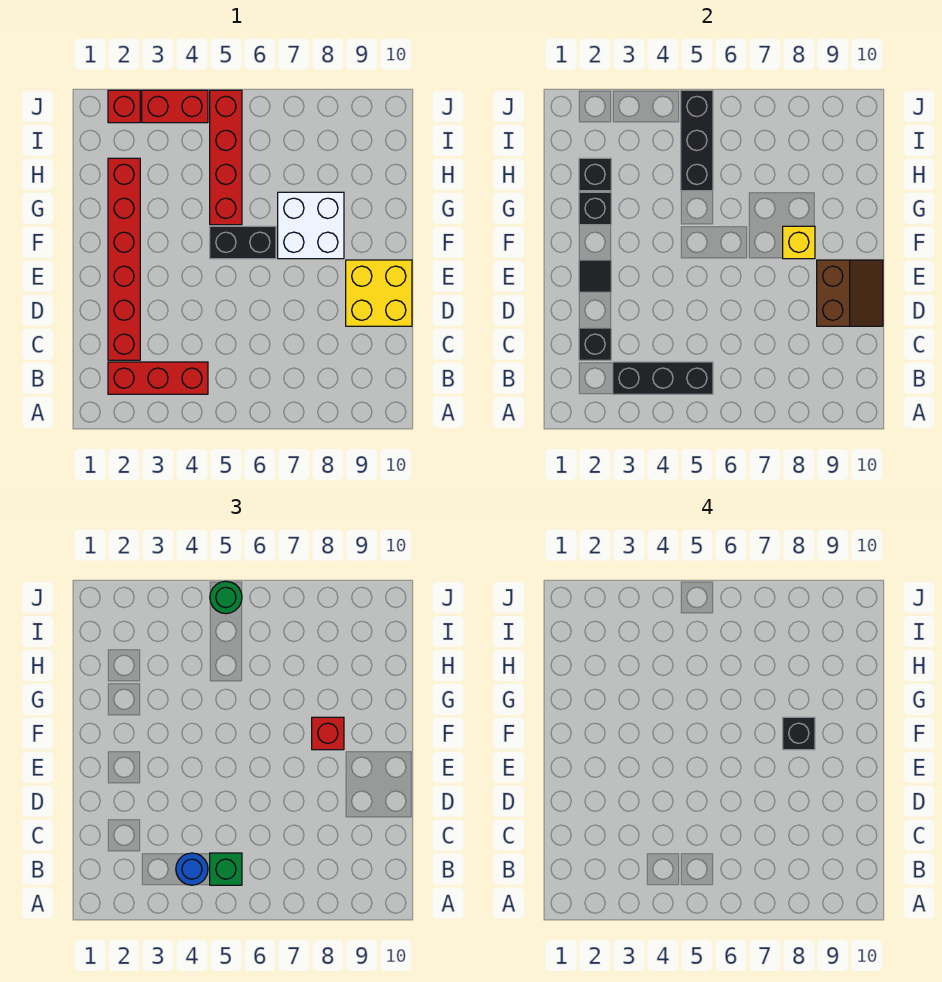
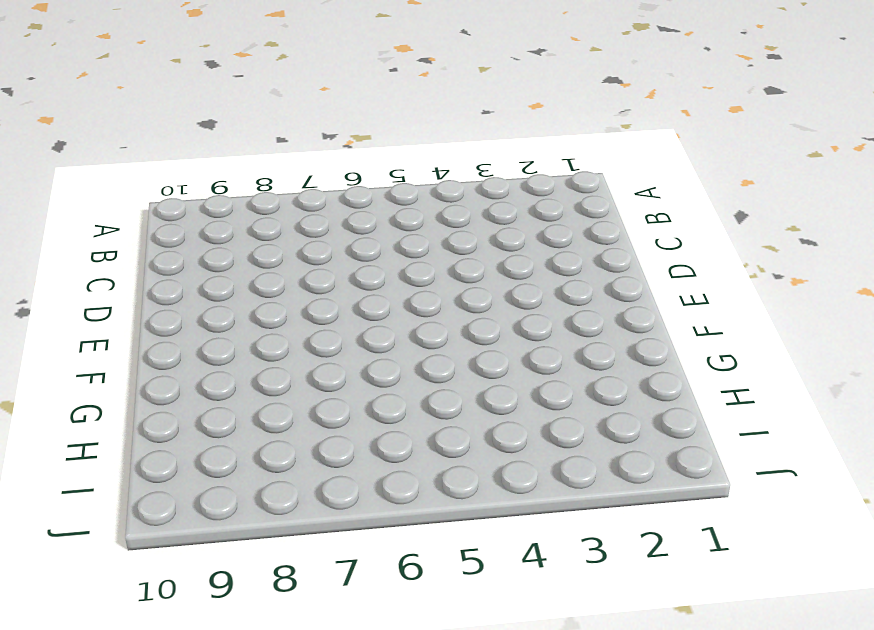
none -> red brick B2:B4 level 1
none -> red brick C2:H2 level 1
none -> yellow brick D9:E10 level 1

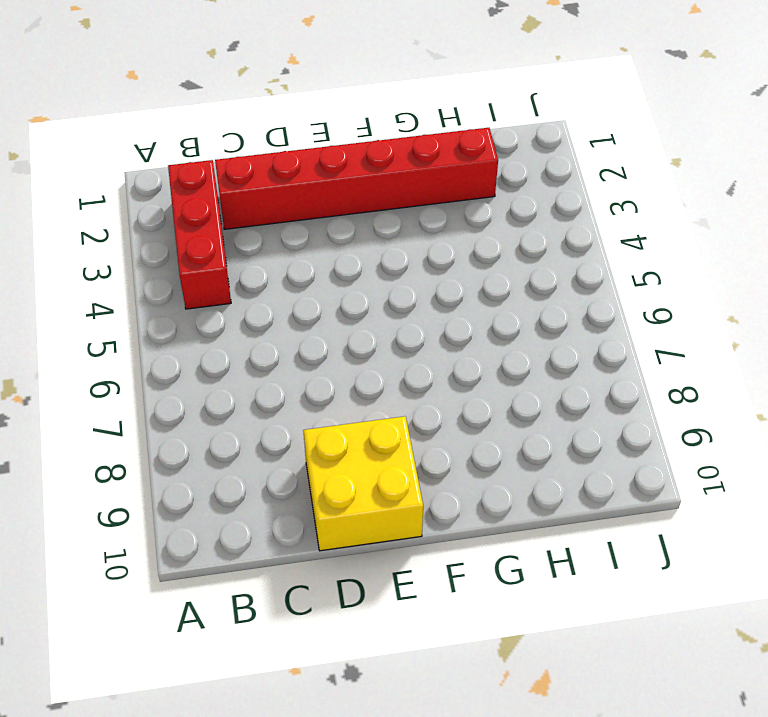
none -> black brick F5:F6 level 1
none -> white brick F7:G8 level 1
none -> red brick G5:J5 level 1

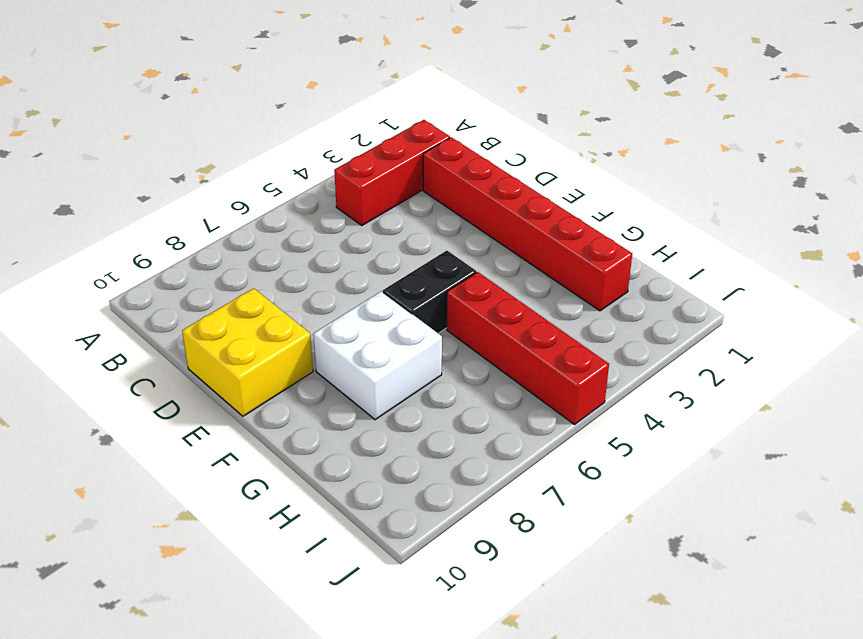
none -> red brick J2 level 1
none -> red brick J3:J4 level 1
none -> black brick B3:B5 level 2

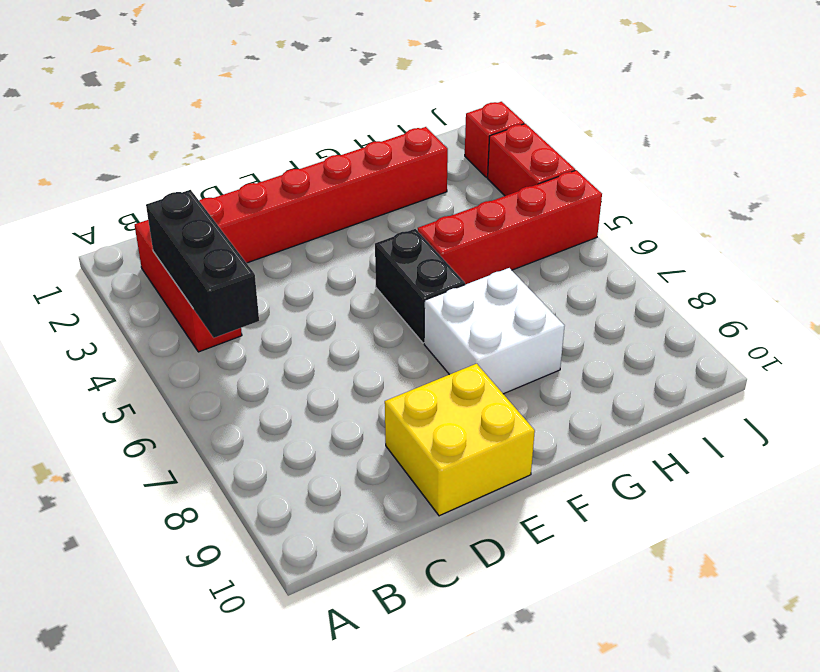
none -> black brick C2 level 2
none -> brown slope D9:E10 level 2 top 9
none -> black tile E2 level 2

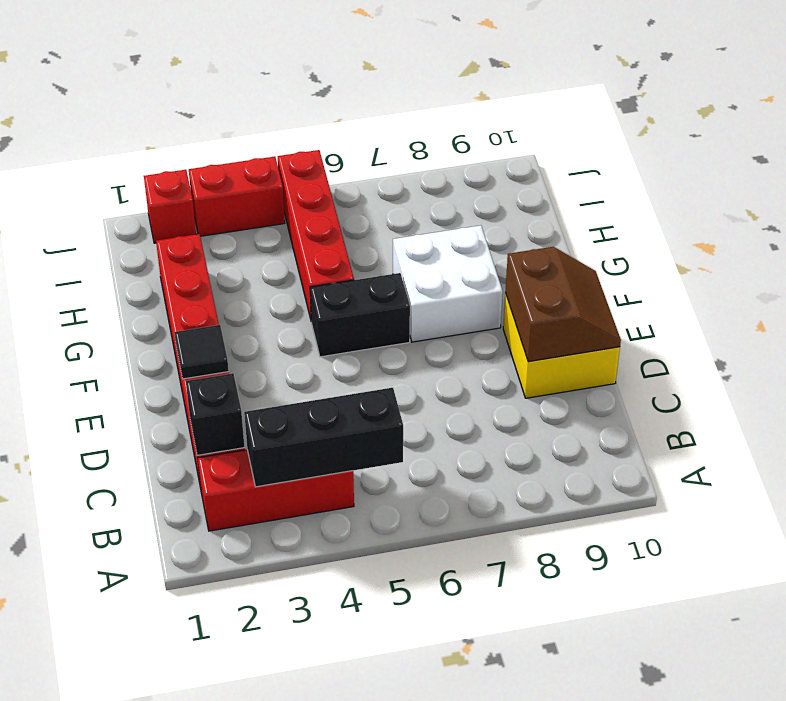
none -> yellow brick F8 level 2
none -> black brick G2 level 2
none -> black brick H2 level 2

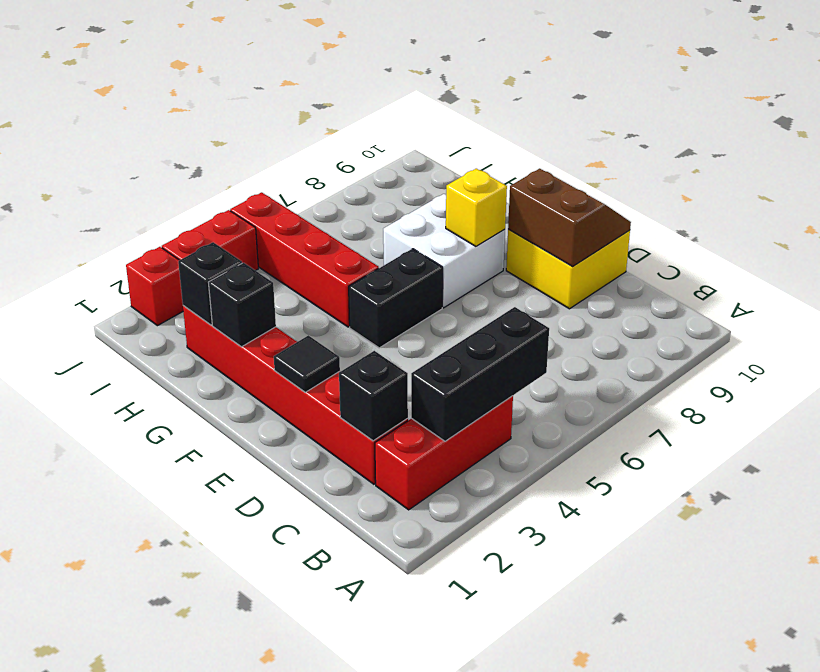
none -> black brick H5:J5 level 2
none -> blue round brick B4 level 3
none -> green brick B5 level 3

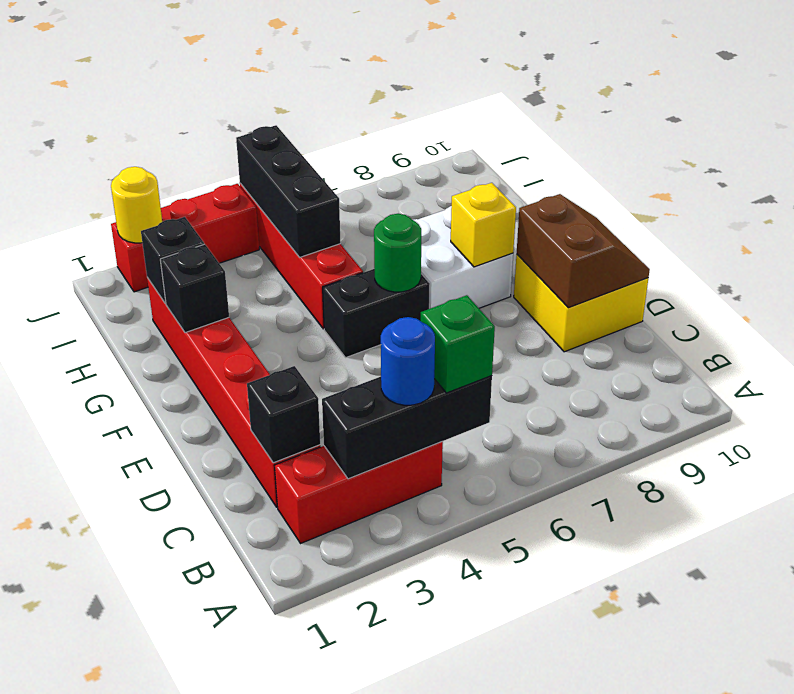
green round brick F6 level 2 -> green round brick J5 level 3
yellow round brick J2 level 2 -> none
none -> black tile E2 level 2
none -> red brick F8 level 3
none -> black brick F8 level 4

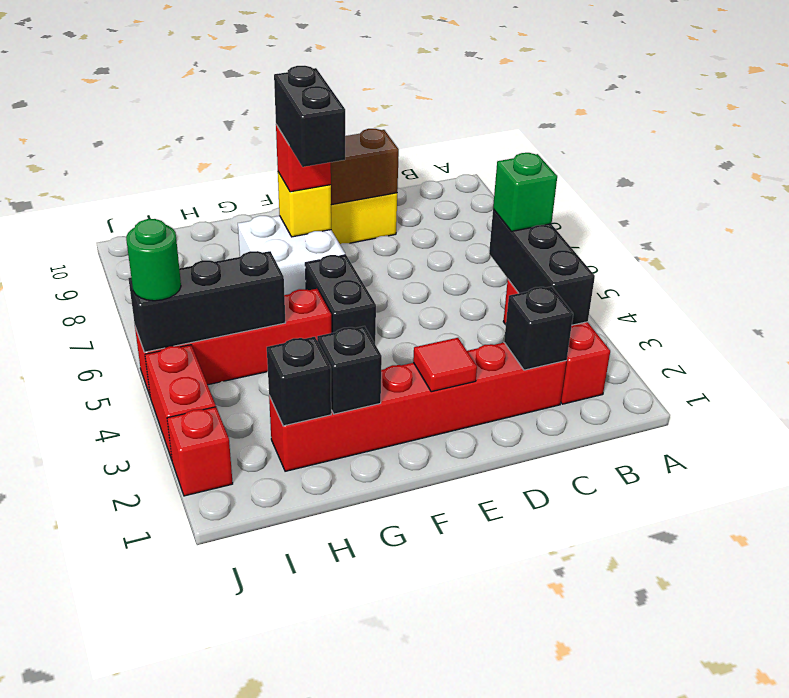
red tile E2 level 2 -> black tile E2 level 2
black brick F7:F8 level 4 -> black brick F8 level 4
none -> blue round brick B4 level 3

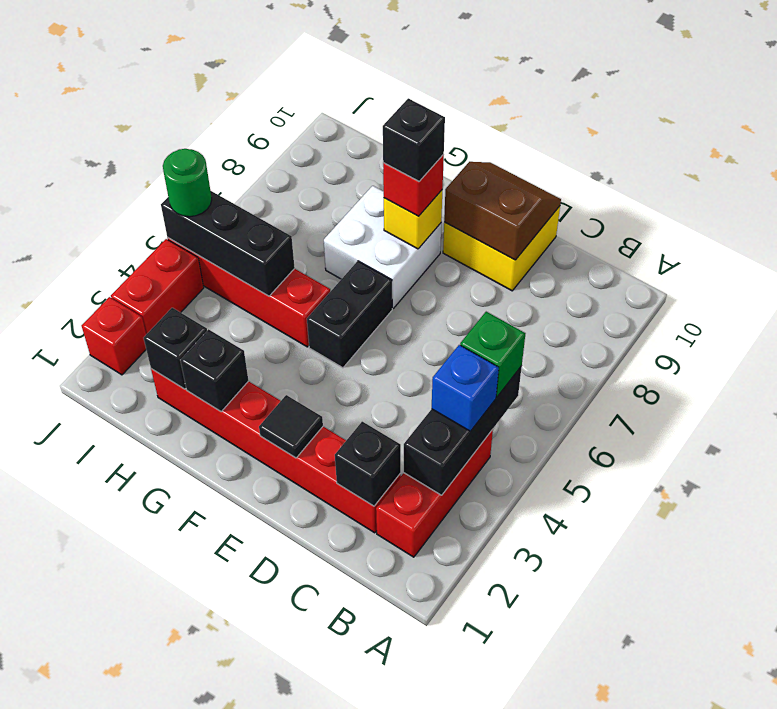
blue brick B4 level 3 -> blue round brick B4 level 3

